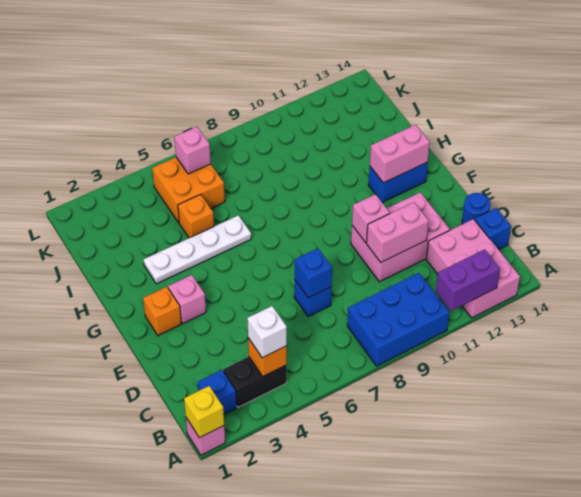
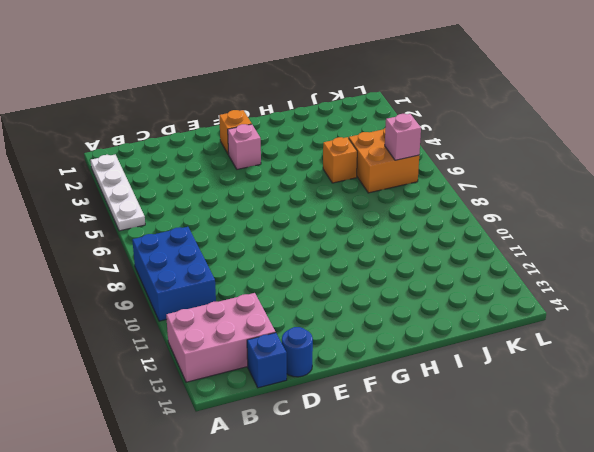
white plate A2:A5 level 1 -> white plate H3:H6 level 1
none -> pink brick A1 level 1
none -> blue brick B2 level 1
none -> black brick B3:B4 level 1

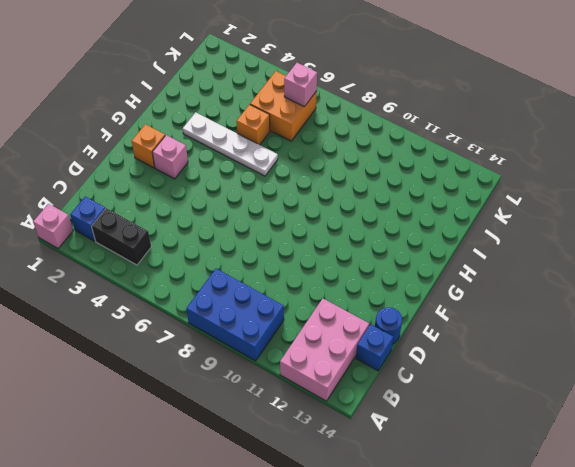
none -> blue brick D7 level 1
none -> pink brick D10:E12 level 1
none -> blue brick G12:G13 level 1

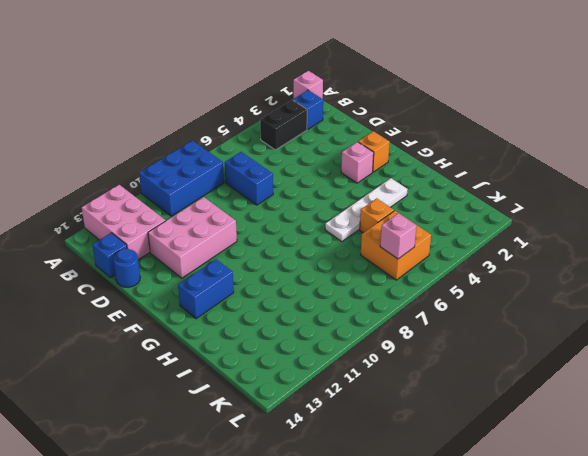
blue brick C7:D7 level 1 -> blue brick D7 level 1
none -> yellow brick A1 level 2
none -> purple brick A11:A12 level 2
none -> orange brick B4 level 2

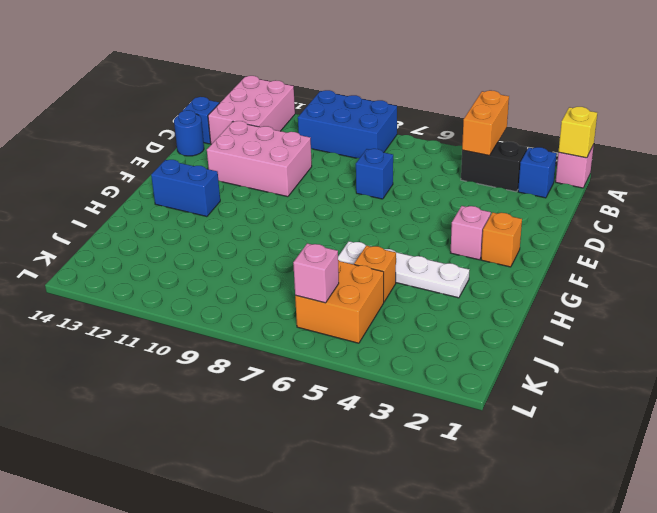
orange brick A4:B4 level 2 -> orange brick B4 level 2
none -> purple brick A11:A12 level 2
none -> blue brick D7 level 2
none -> pink brick D10:D11 level 2

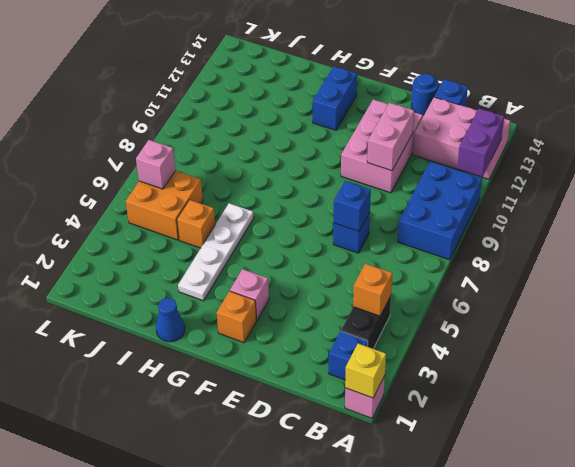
blue cone H1 level 1 -> none
none -> pink brick E10 level 2
none -> pink brick G12:G13 level 2
none -> white brick B4 level 3

